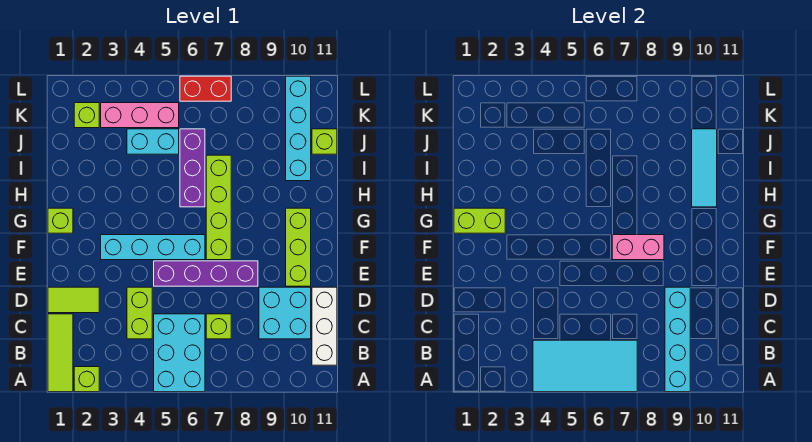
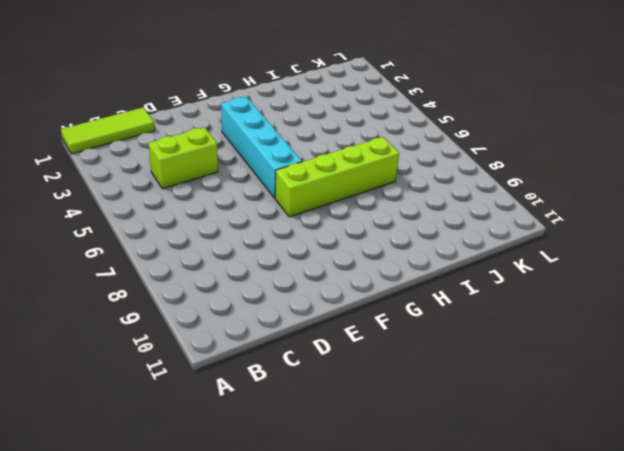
none -> lime brick A2 level 1
none -> cyan brick A5:C6 level 1
none -> white brick B11:D11 level 1

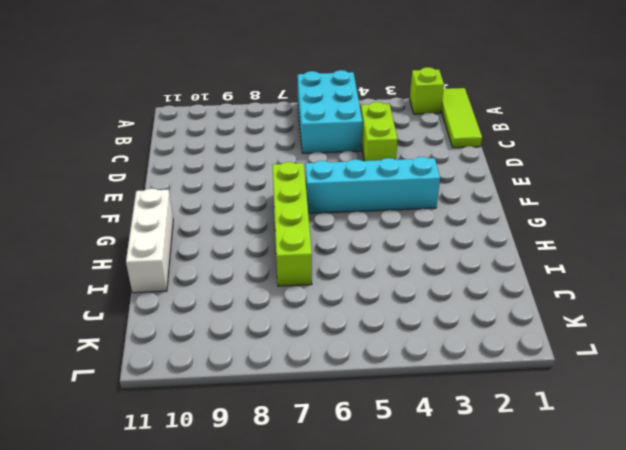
white brick G11:I11 level 1 -> white brick B11:D11 level 1
none -> lime brick C7 level 1
none -> cyan brick C9:D10 level 1
none -> lime tile D1:D2 level 1

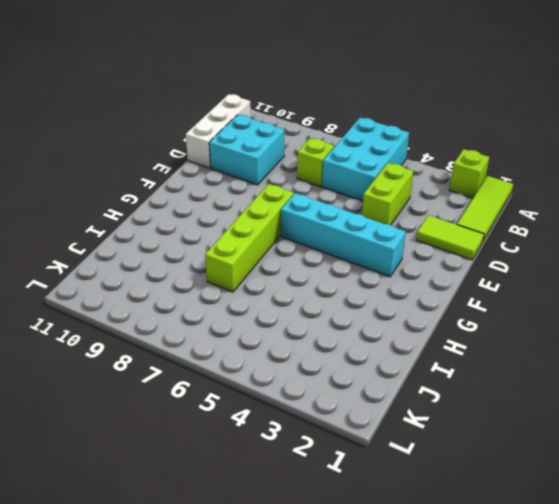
none -> purple brick E5:E8 level 1
none -> lime brick E10:G10 level 1
none -> lime brick G1 level 1

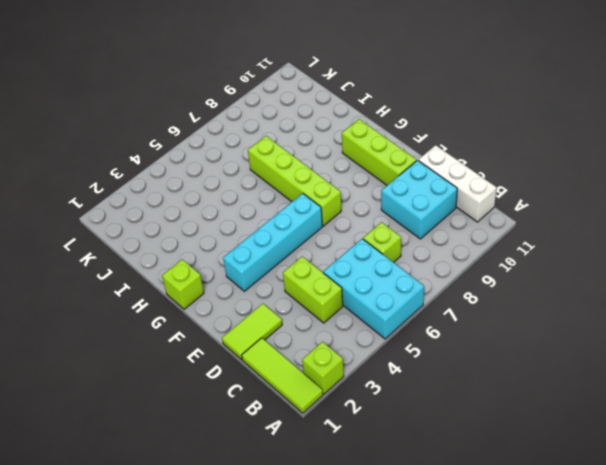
none -> purple brick E5:E8 level 1
none -> purple brick H6:J6 level 1
none -> cyan brick I10:L10 level 1

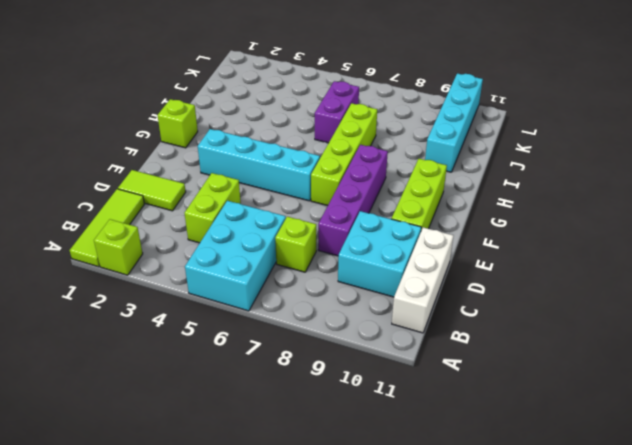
purple brick D8:G8 level 1 -> purple brick E5:E8 level 1
purple brick I6:J6 level 1 -> purple brick H6:J6 level 1
none -> cyan brick J4:J5 level 1
none -> lime brick J11 level 1
none -> lime brick K2 level 1

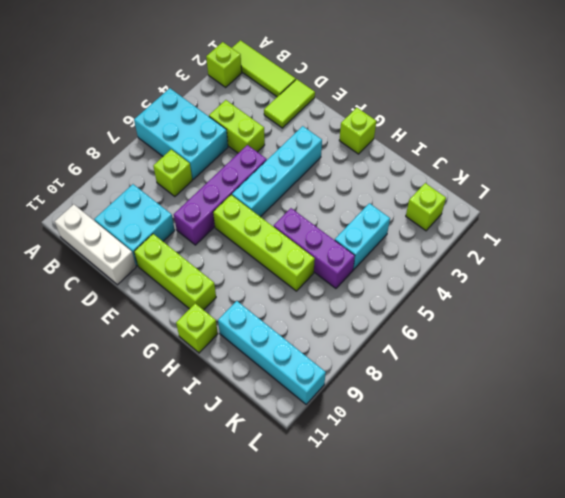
lime brick H11 level 1 -> lime brick J11 level 1
none -> pink brick K3:K5 level 1
none -> red brick L6:L7 level 1
none -> cyan tile A4:B7 level 2

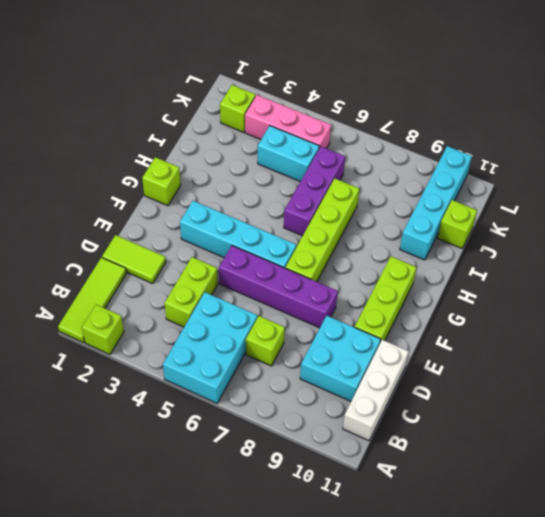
none -> red brick L6:L7 level 1
none -> cyan tile A4:B7 level 2
none -> cyan brick A9:D9 level 2

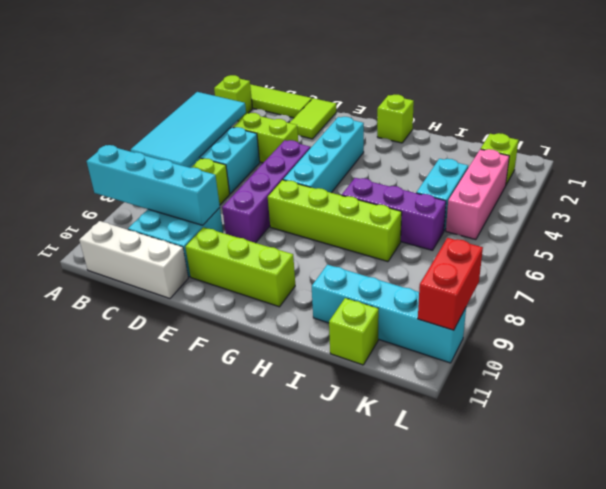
red brick L9:L10 level 2 -> red brick L6:L7 level 1
none -> pink brick F7:F8 level 2
none -> lime brick G1:G2 level 2
none -> cyan tile H10:J10 level 2

